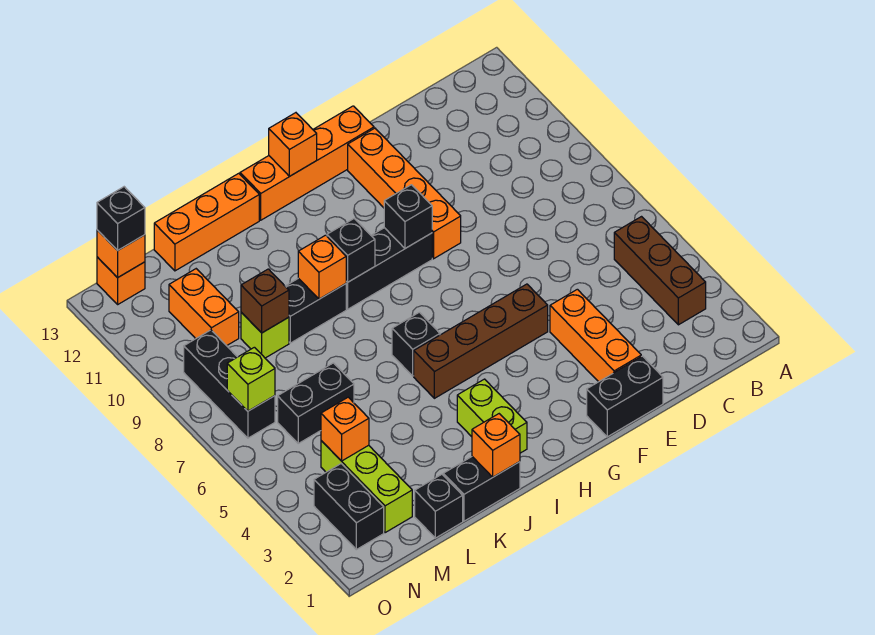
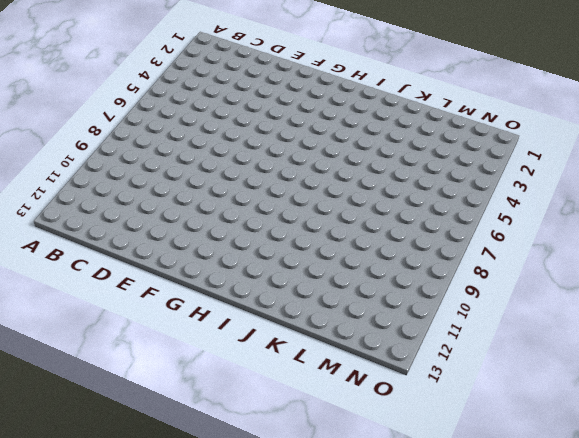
none -> brown brick B3:B5 level 1
none -> black brick E1:F1 level 1
none -> orange brick E2:E4 level 1
none -> brown brick F5:I5 level 1

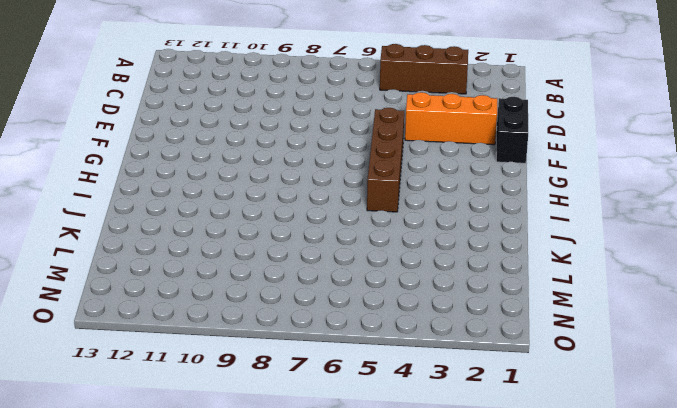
none -> orange brick F9:F12 level 1
none -> orange brick F13:I13 level 1
none -> black brick G9:I9 level 1
none -> lime brick I2:I3 level 1

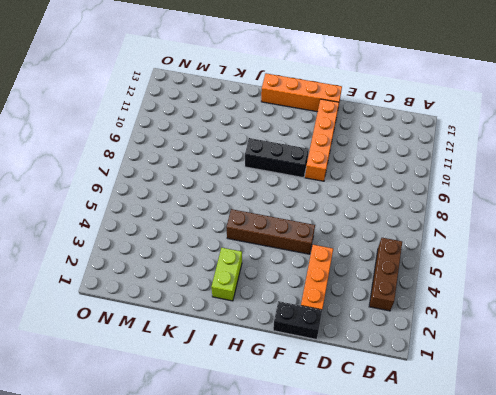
none -> black brick I6 level 1
none -> black brick J1:K1 level 1
none -> black brick J9:K9 level 1
none -> orange brick J13:L13 level 1

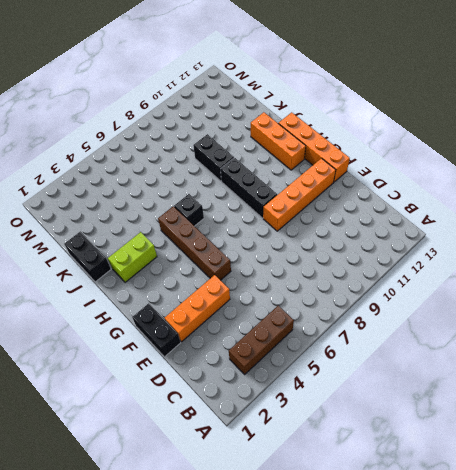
orange brick H12:J12 level 1 -> orange brick J13:L13 level 1
none -> black brick L1 level 1
none -> black brick L6:M6 level 1
none -> lime brick L9 level 1
none -> lime brick M2:M4 level 1

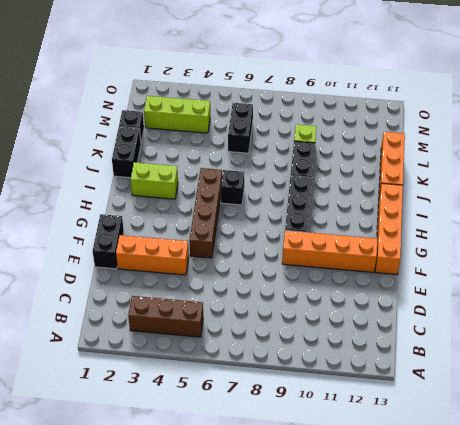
none -> orange brick M10:M11 level 1
none -> black brick N2:N3 level 1
none -> black brick N7:N9 level 1
none -> orange brick N13 level 1

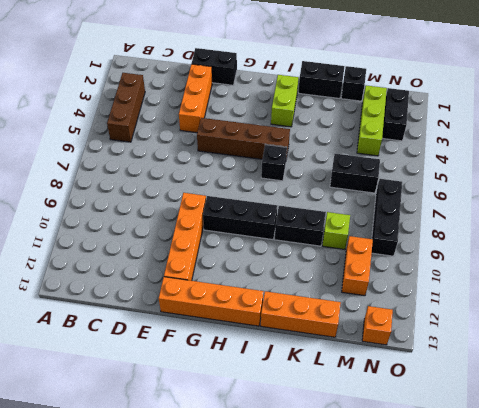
none -> black brick G9 level 2
none -> orange brick H13 level 2
none -> black brick I9 level 2
none -> orange brick J1 level 2

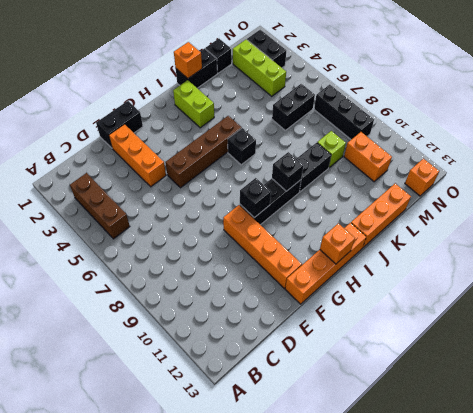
none -> orange brick J9 level 2
none -> brown brick L9 level 2
none -> orange brick M4 level 2
none -> lime brick N7 level 2

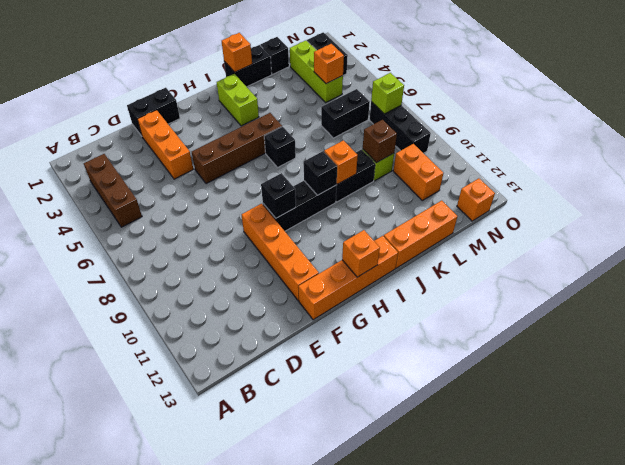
none -> orange brick N13 level 2
none -> black brick N13 level 3

